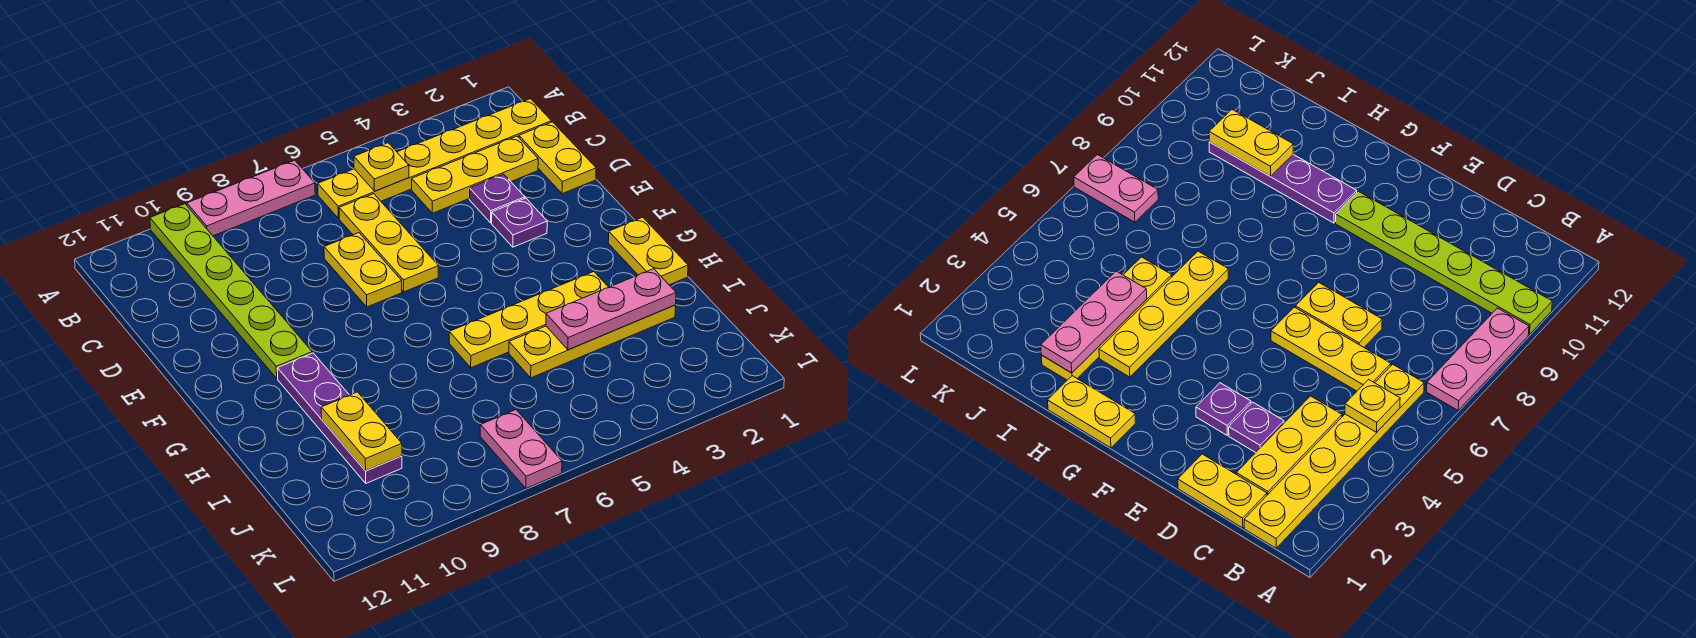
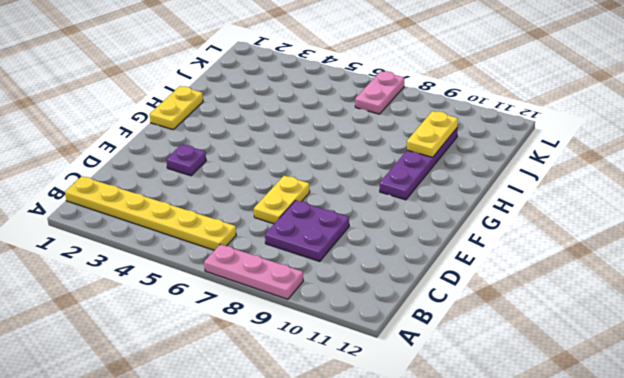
purple plate C8:D9 level 1 -> none
none -> lime plate A10:F10 level 1
none -> yellow plate C1:D1 level 1
none -> yellow plate C2:C4 level 1

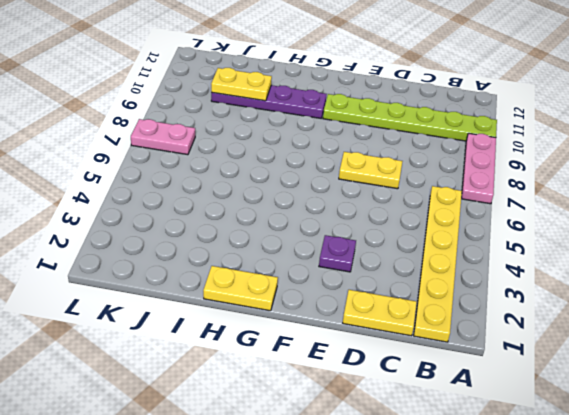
none -> yellow plate C2:C4 level 1
none -> yellow plate C6:E6 level 1
none -> purple plate D3 level 1

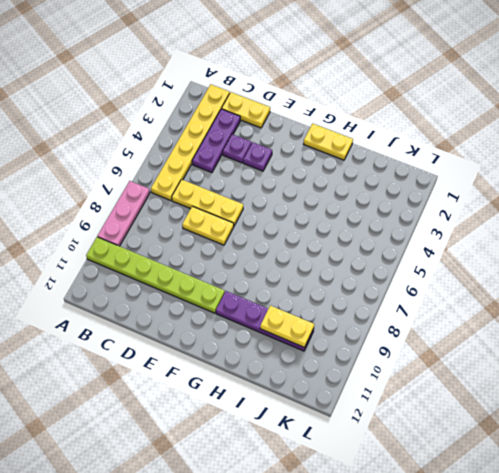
purple plate C2:C4 level 1 -> yellow plate C2:C4 level 1
none -> yellow plate H3:H6 level 1
none -> yellow plate I2:I5 level 1
none -> pink plate K7:L7 level 1

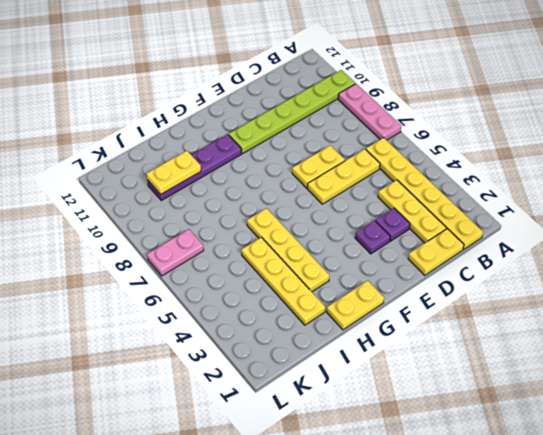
none -> yellow plate B5 level 2
none -> pink plate I2:I4 level 2

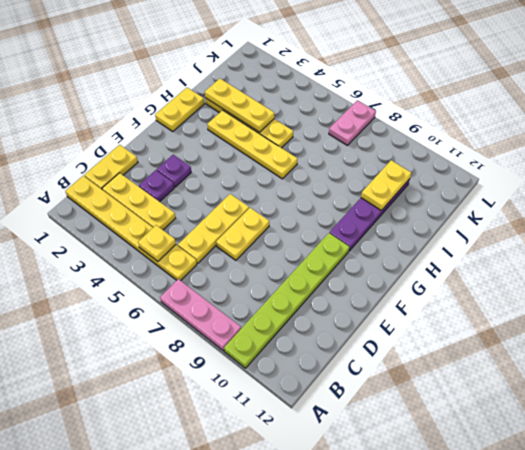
yellow plate I2:I4 level 2 -> pink plate I2:I4 level 2

